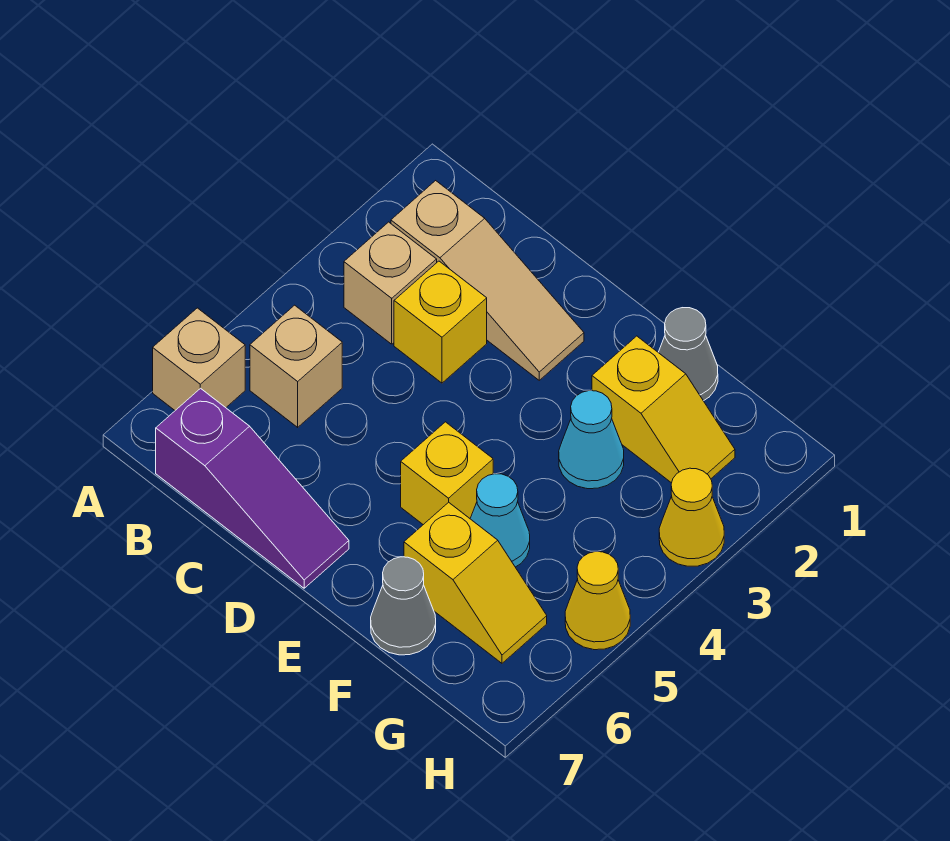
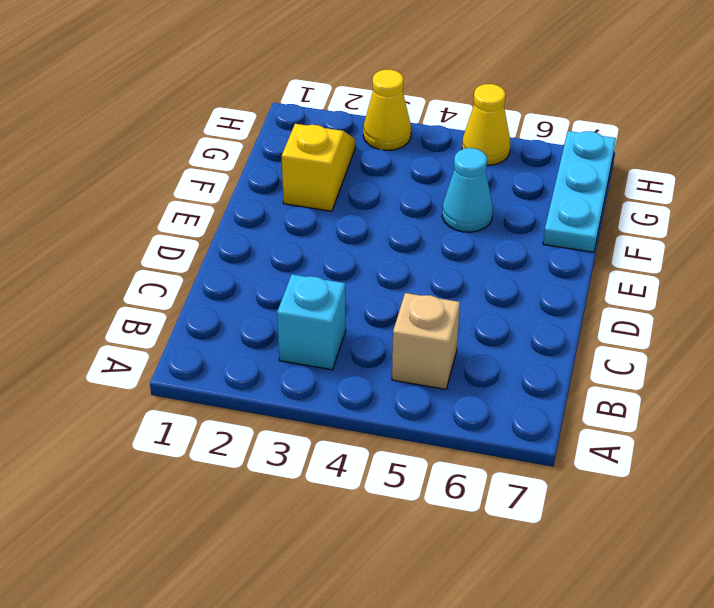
cyan brick B3 level 1 -> tan brick B3 level 1
cyan plate F7:H7 level 1 -> grey cone F7 level 1
none -> tan brick A6 level 1
none -> tan slope B2:D2 level 1 top B
none -> purple slope B7:D7 level 1 top B

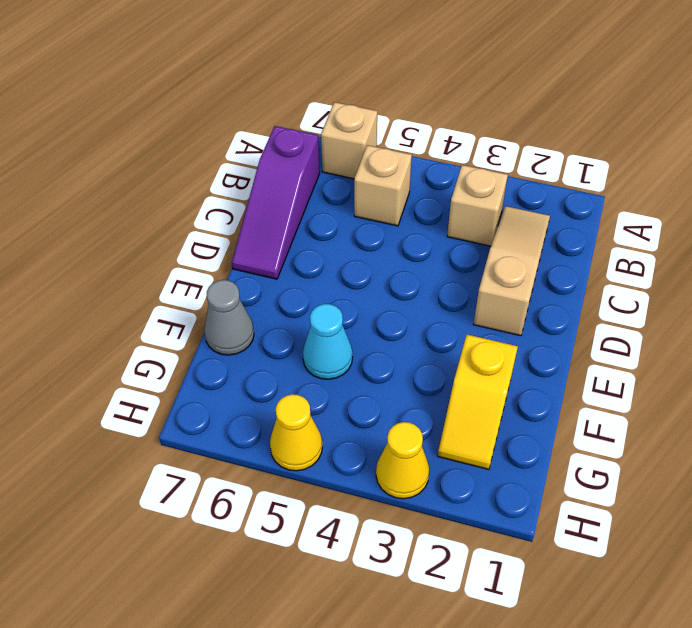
tan slope B2:D2 level 1 top D -> tan slope B2:D2 level 1 top B
none -> yellow brick C3 level 1
none -> yellow brick E5 level 1
none -> grey cone F1 level 1

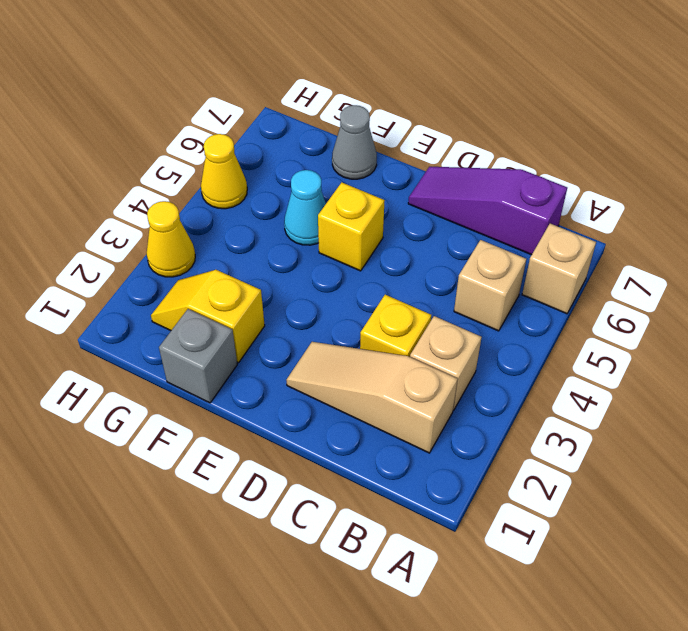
grey brick F1 level 1 -> grey cone F1 level 1
none -> cyan cone F3 level 1
none -> yellow slope F6:G6 level 1 top F

